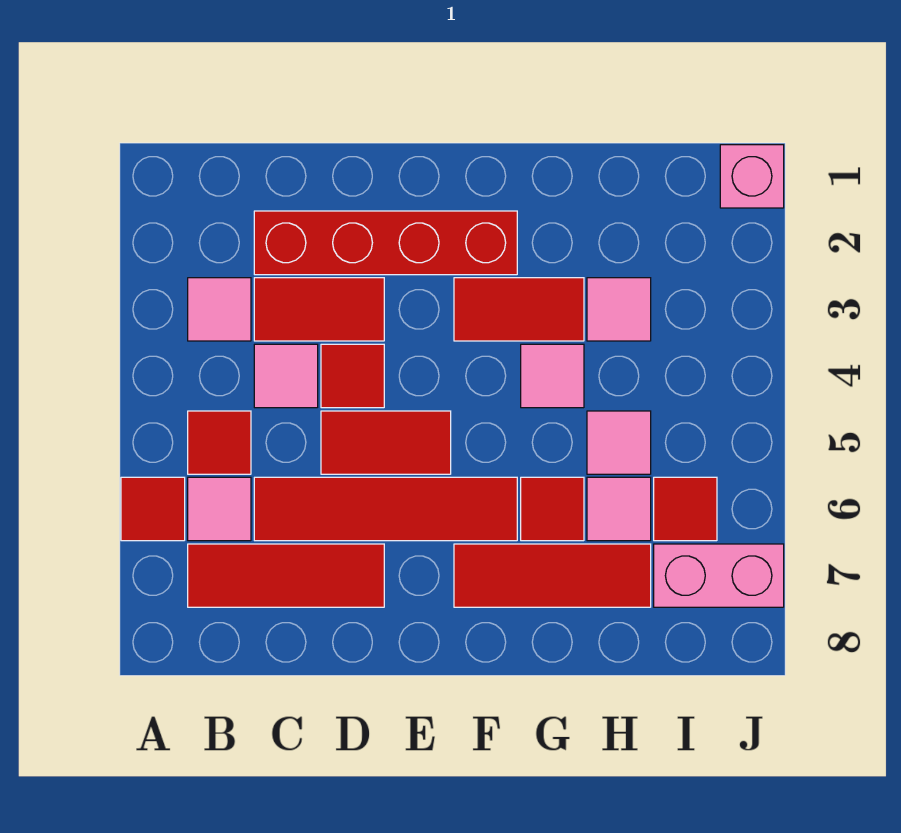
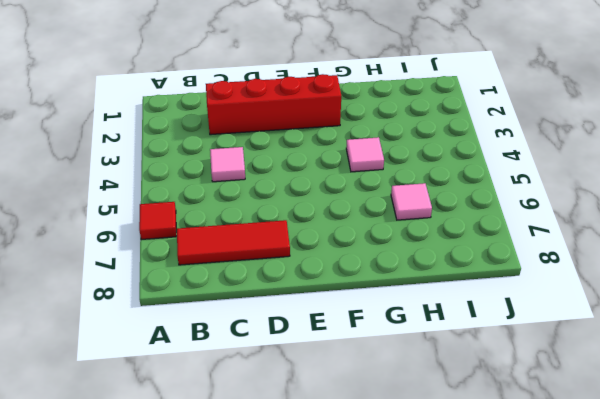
none -> pink tile B3 level 1
none -> red tile B5 level 1
none -> pink tile B6 level 1

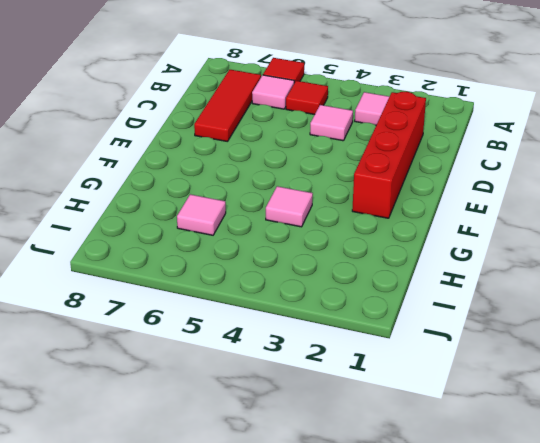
none -> red tile C3:D3 level 1
none -> red tile C6:F6 level 1
none -> red tile D4 level 1

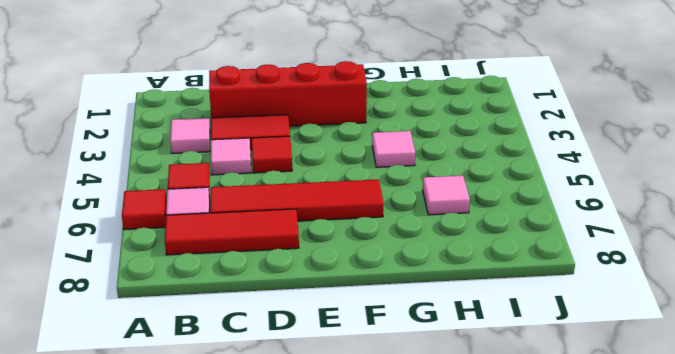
none -> red tile D5:E5 level 1
none -> red tile F3:G3 level 1
none -> red tile F7:H7 level 1

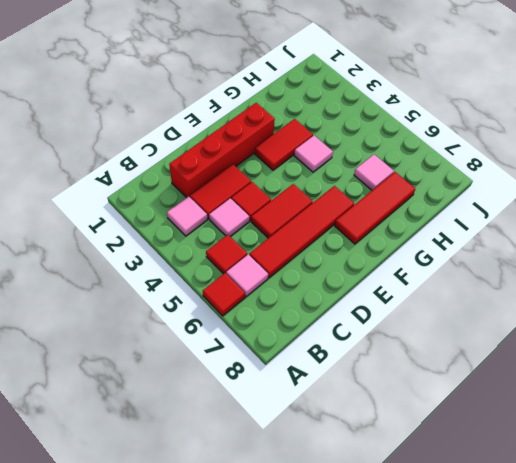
none -> red tile B7:D7 level 1
none -> red tile G6 level 1
none -> pink tile H3 level 1

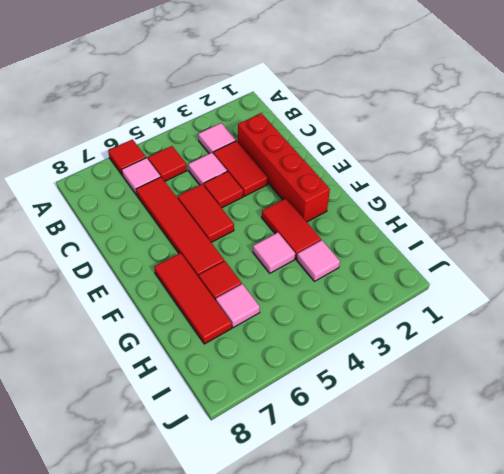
none -> red tile B7:D7 level 1
none -> pink tile H5 level 1
none -> red tile I6 level 1

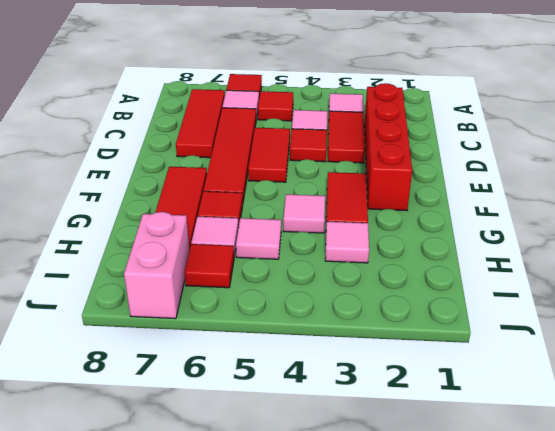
none -> pink brick J1 level 1

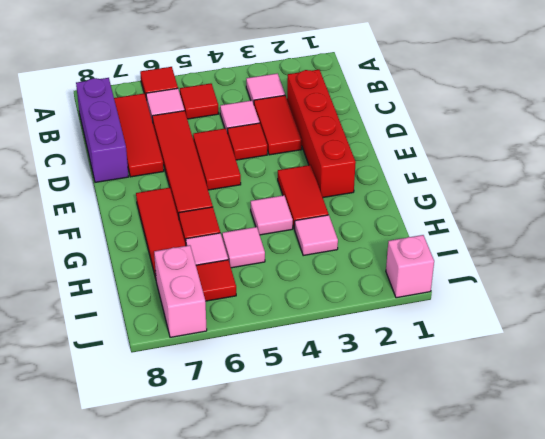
purple brick B8:D8 level 1 -> none

